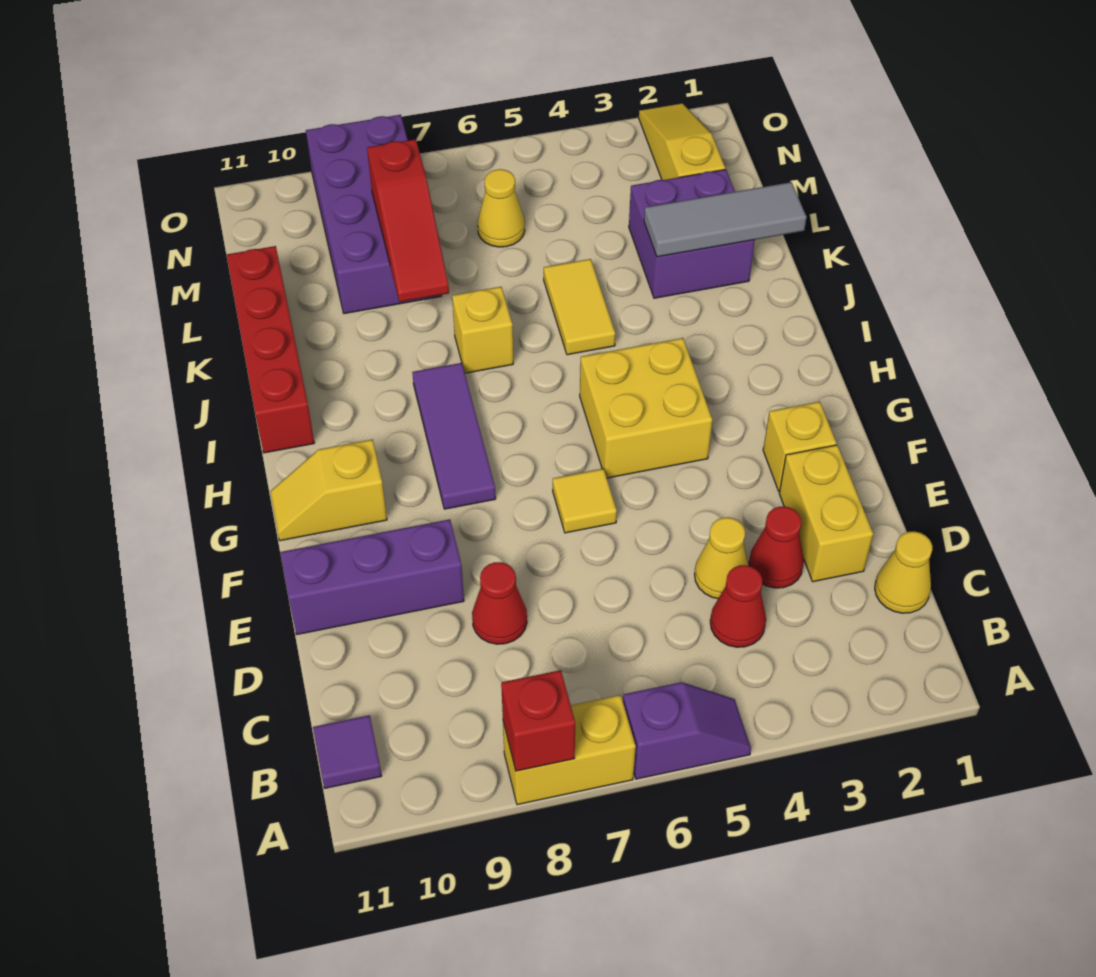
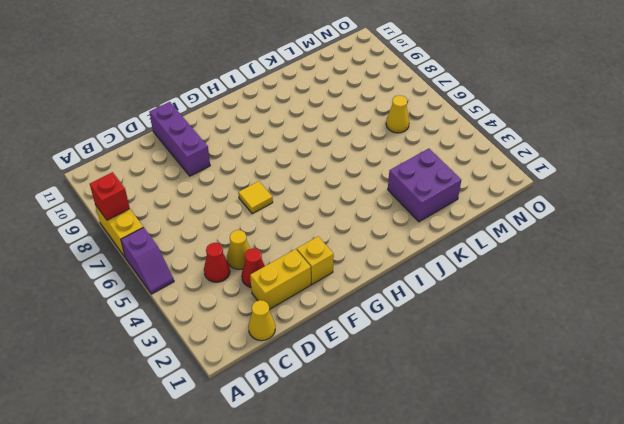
none -> purple tile B11 level 1
none -> red cone D8 level 1
none -> yellow brick G4:H5 level 1

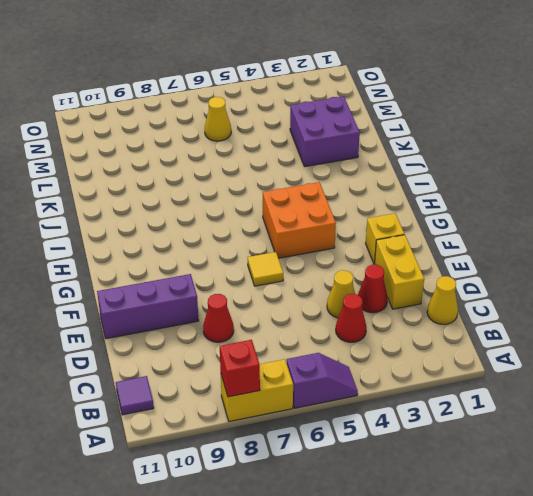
orange brick G4:H5 level 1 -> yellow brick G4:H5 level 1
none -> purple tile G8:I8 level 1
none -> yellow slope G10:G11 level 1 top 10
none -> red brick I11:L11 level 1

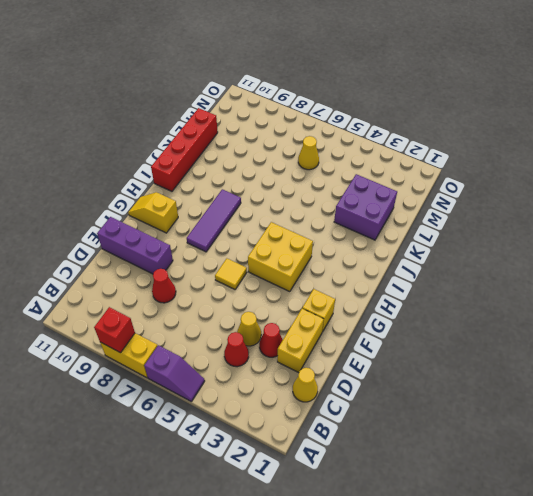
none -> purple tile B11 level 1
none -> yellow tile J5:K5 level 1
none -> yellow brick J7 level 1

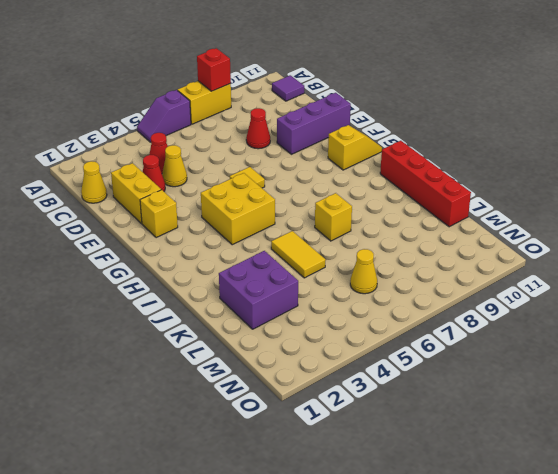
none -> purple tile G8:I8 level 1
none -> purple brick L8:O9 level 1
none -> yellow slope M2:O2 level 1 top M

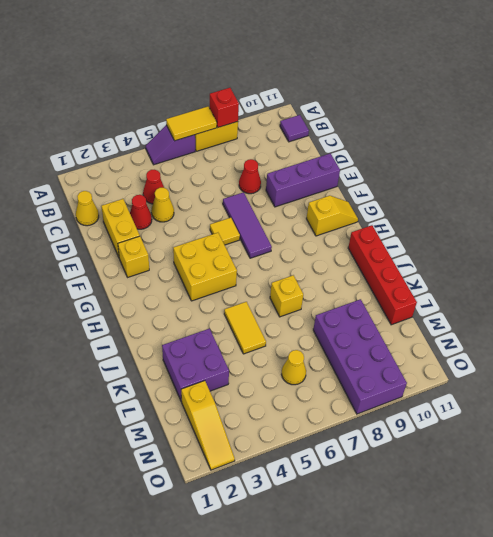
yellow tile A6:A7 level 2 -> none
purple tile E7:G7 level 1 -> purple tile G8:I8 level 1
none -> grey tile K1:K3 level 2
none -> red slope K8:M8 level 2 top M

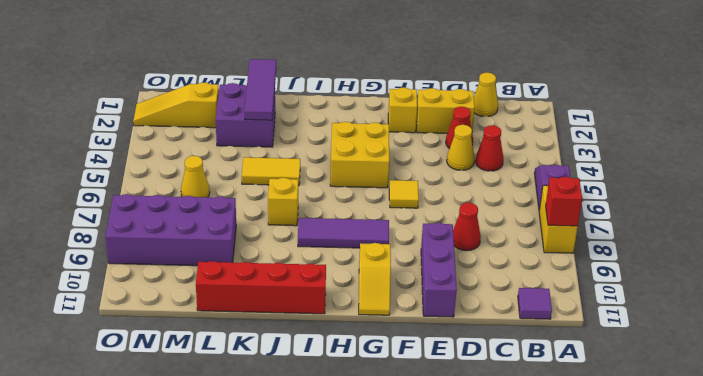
purple tile K1:K3 level 2 -> grey tile K1:K3 level 2
none -> red slope K8:M8 level 2 top M

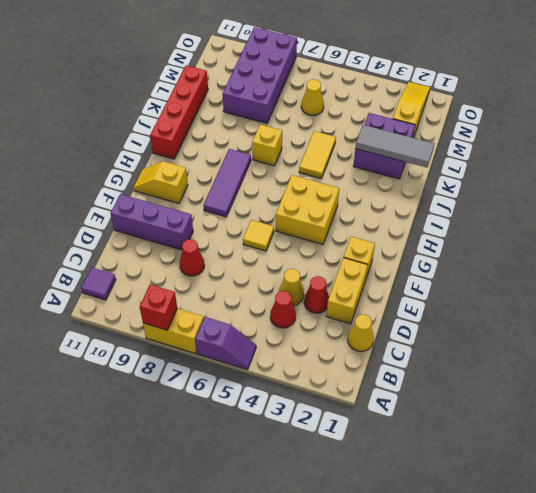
none -> red slope K8:M8 level 2 top M

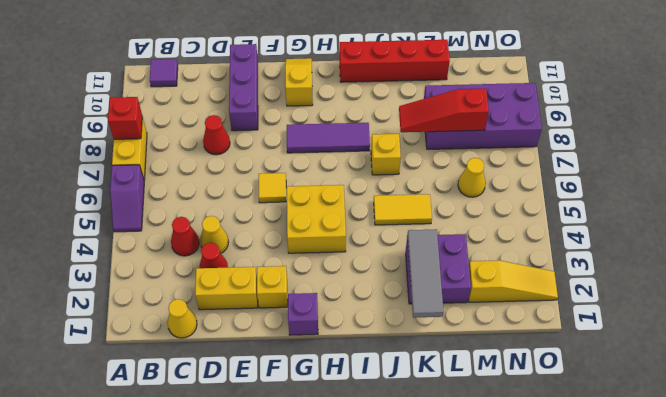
purple brick G1 level 1 -> none

